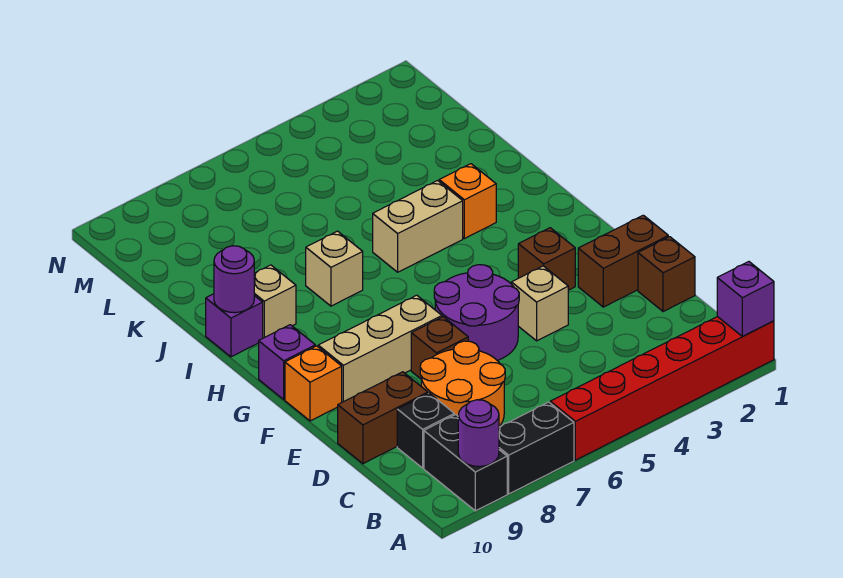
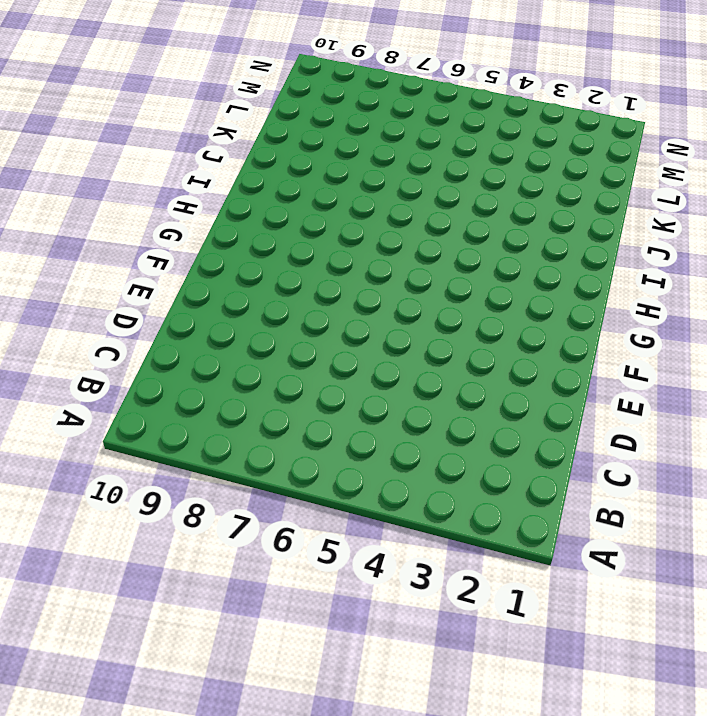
none -> red brick A1:A6 level 1
none -> black brick A7:A8 level 1
none -> black brick A9:B9 level 1

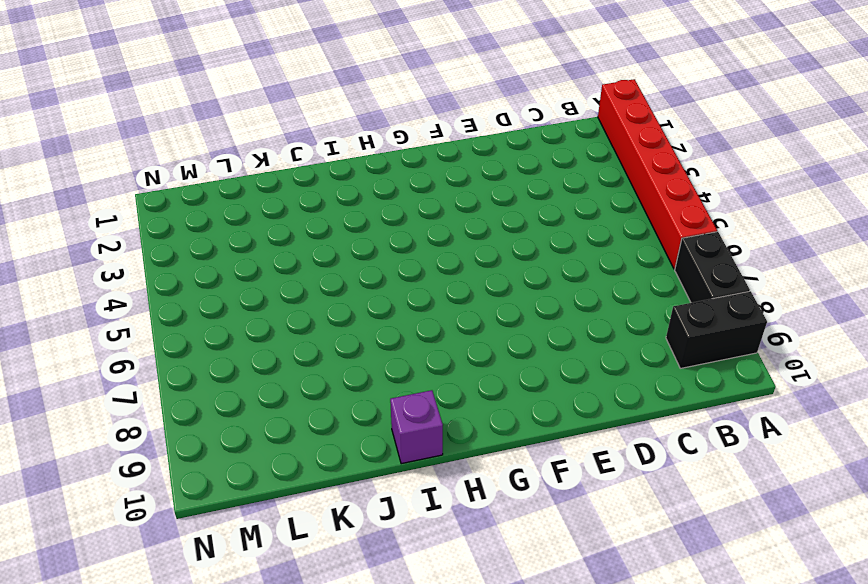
none -> orange round brick C7:D8 level 1
none -> black brick C9 level 1
none -> brown brick D1 level 1

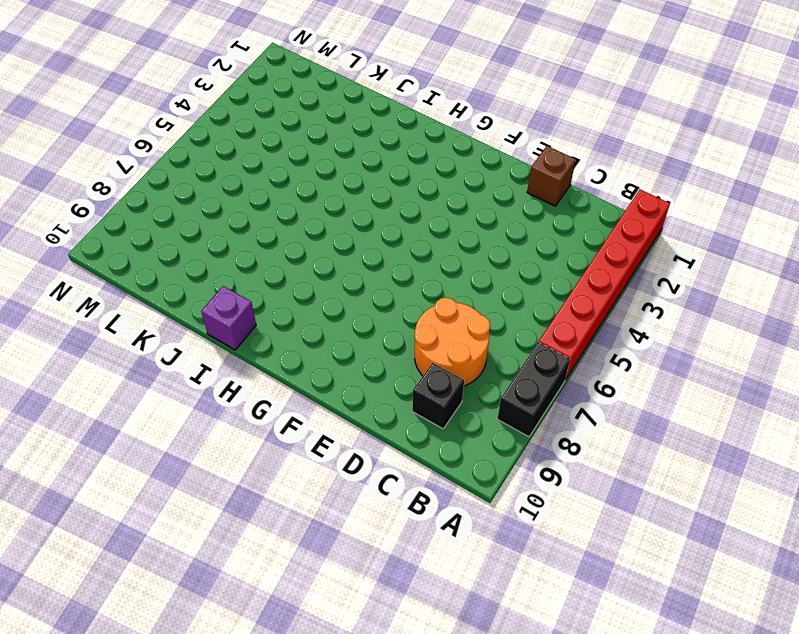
none -> black brick A9:B9 level 1
none -> brown brick D9:D10 level 1
none -> brown brick E1:E2 level 1

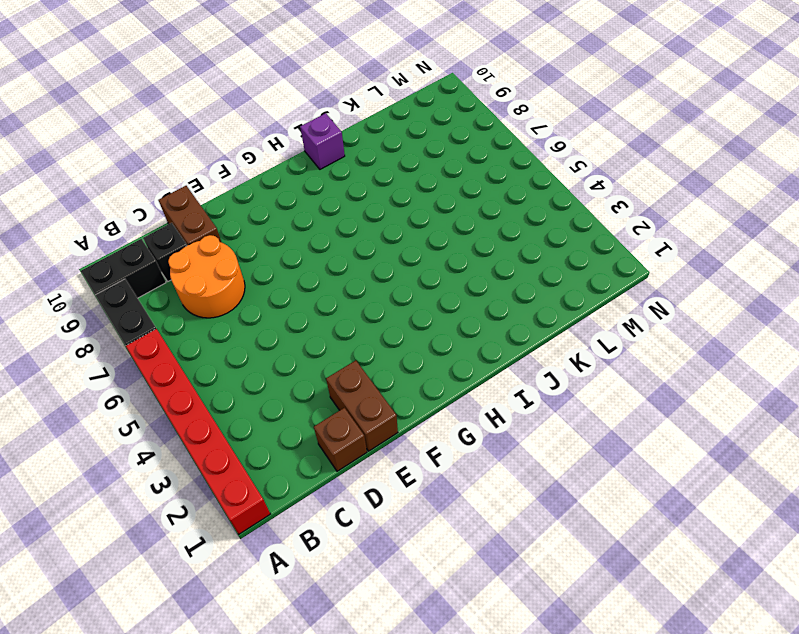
none -> tan brick E4 level 1
none -> purple round brick E5:F6 level 1
none -> brown brick E7 level 1

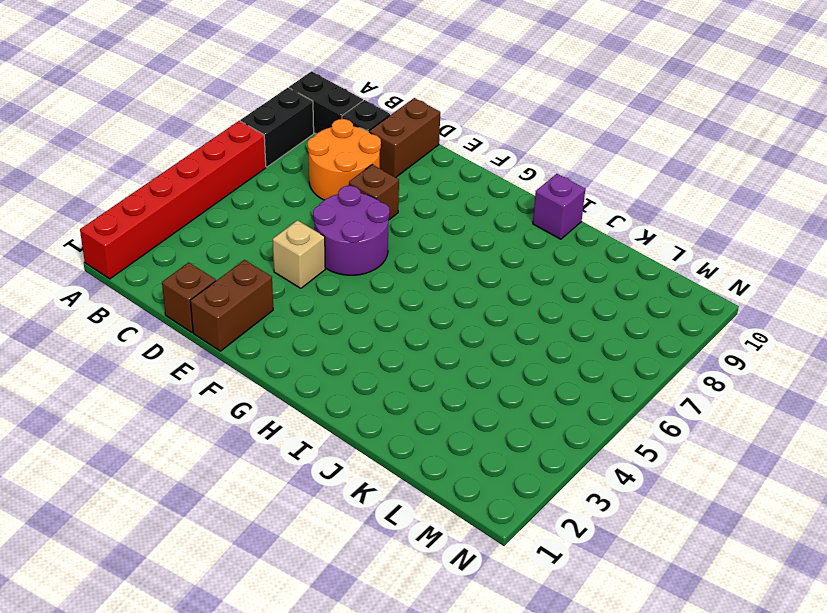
none -> brown brick F3 level 1
none -> tan brick F7:F9 level 1
none -> orange brick F10 level 1

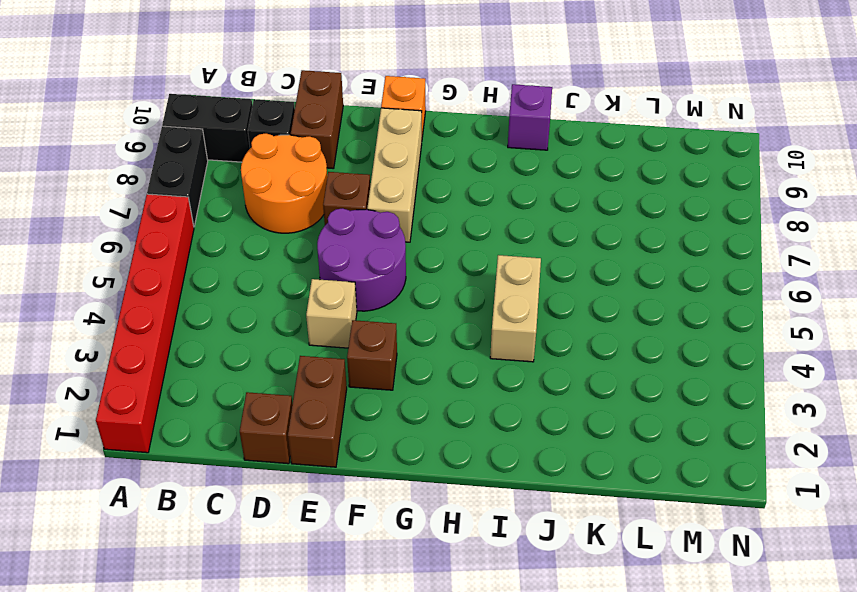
none -> purple brick G10 level 1
none -> orange brick I3 level 1
none -> tan brick I7 level 1

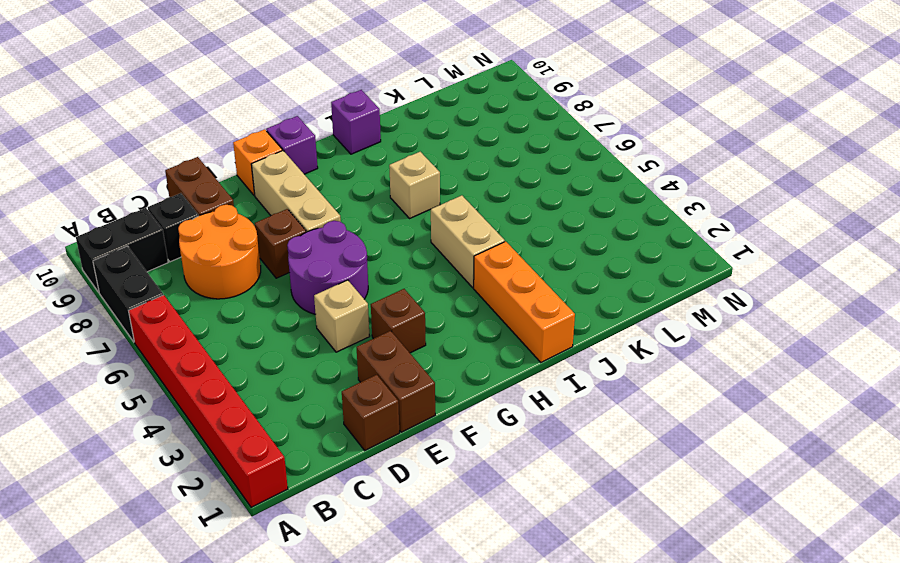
orange brick I1:I3 level 1 -> orange brick I3 level 1
none -> tan brick I9 level 1
none -> purple brick A1 level 2
none -> purple round brick A9 level 2

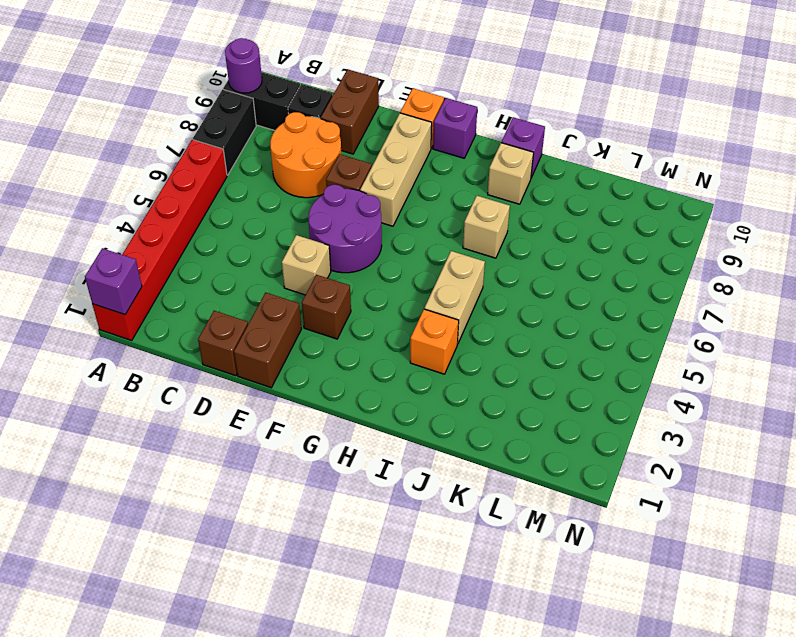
none -> purple round brick I10 level 2

